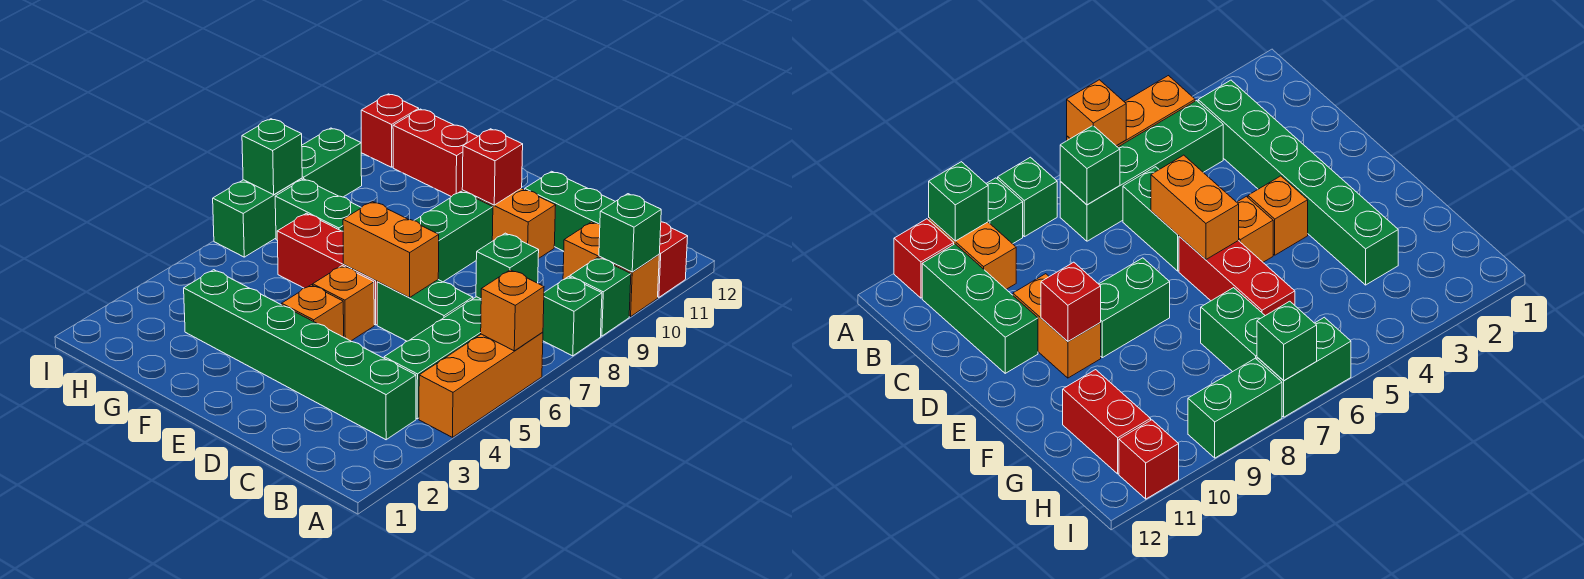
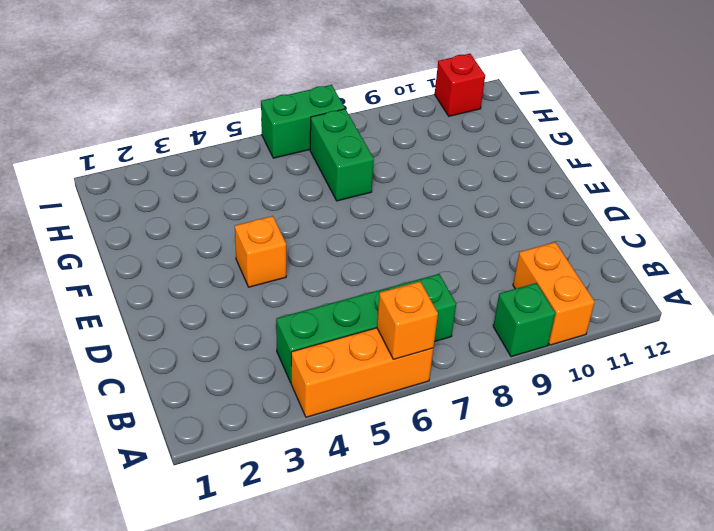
none -> green brick A8 level 1
none -> red brick A11 level 1
none -> green brick B3:G3 level 1

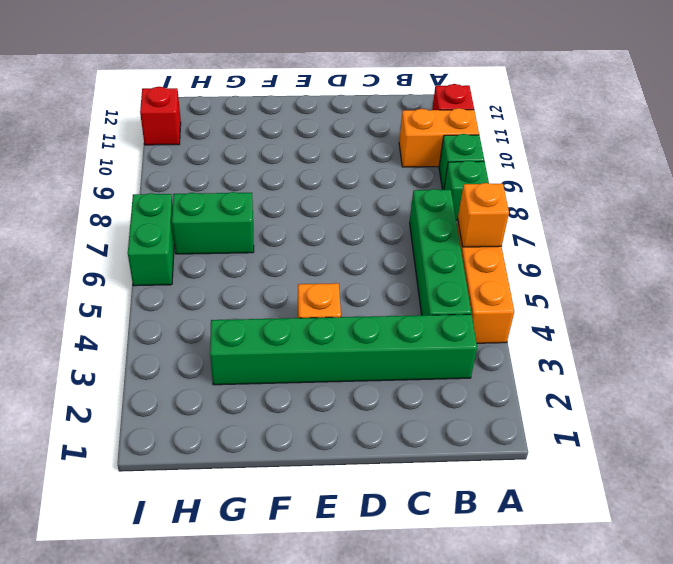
none -> green brick B11:D11 level 1
none -> green brick C6:D6 level 1
none -> orange brick D10:E10 level 1

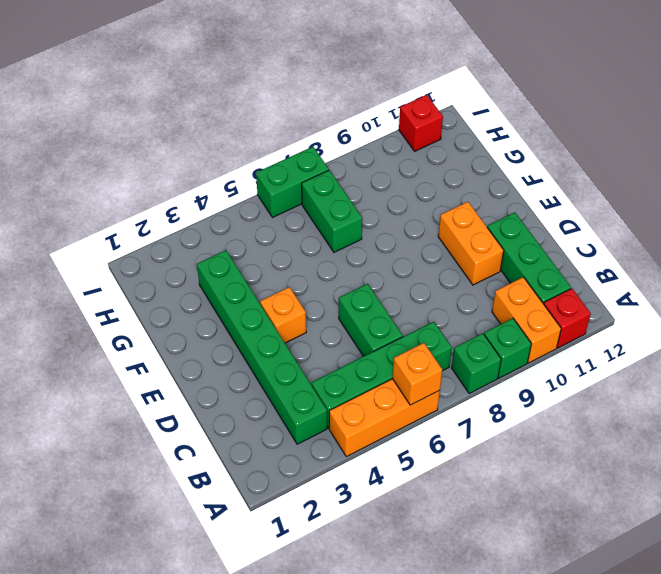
none -> orange brick E5 level 1
none -> red brick E6:G6 level 1
none -> green brick E8:E9 level 1

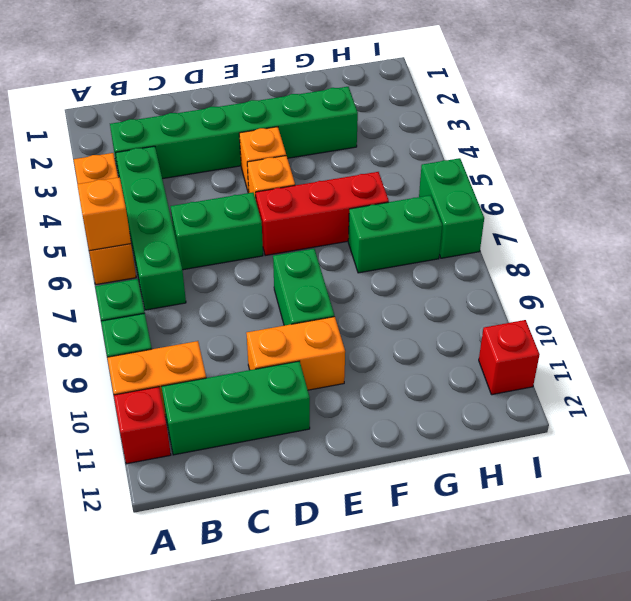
none -> red brick G11:H11 level 1
none -> green brick I8:I9 level 1
none -> green brick A10 level 2

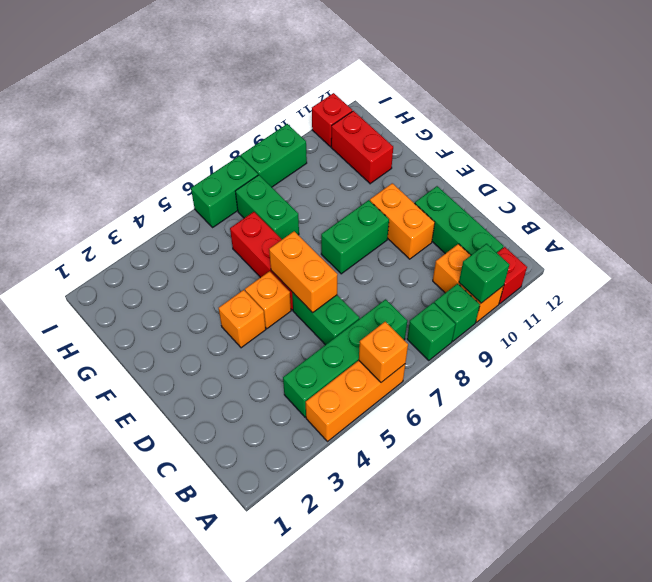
none -> green brick B3:G3 level 1
none -> green brick B7 level 2
none -> red brick E10 level 2

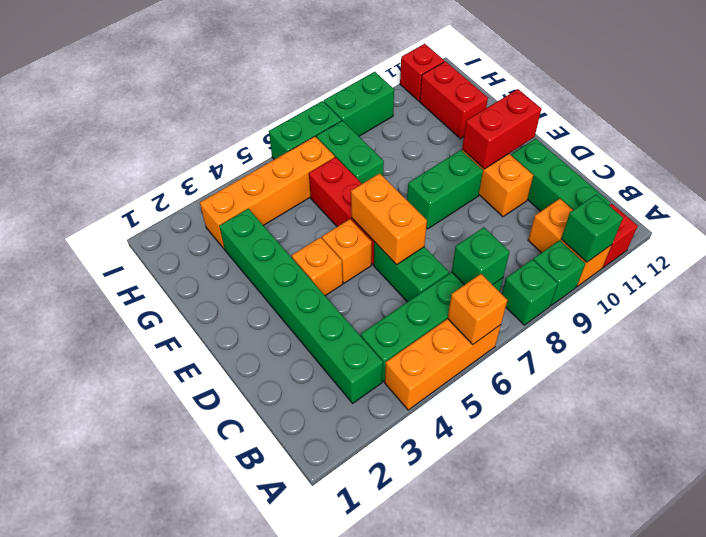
red brick E10:E11 level 2 -> red brick E10 level 2
orange brick H3:H6 level 1 -> none
none -> green brick I7 level 2

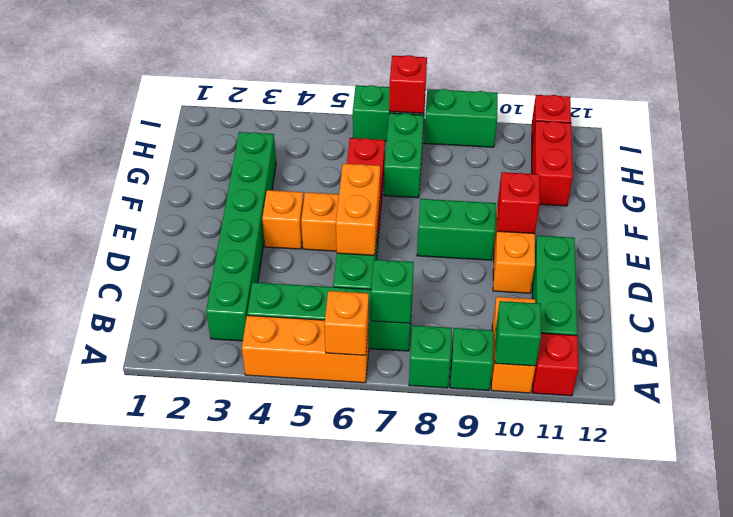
red brick I7 level 2 -> green brick I7 level 2

